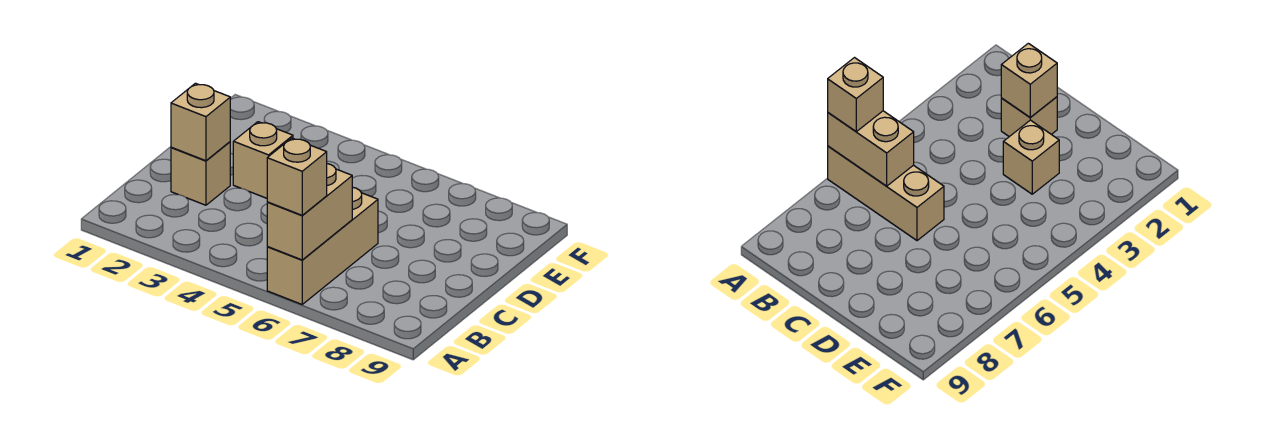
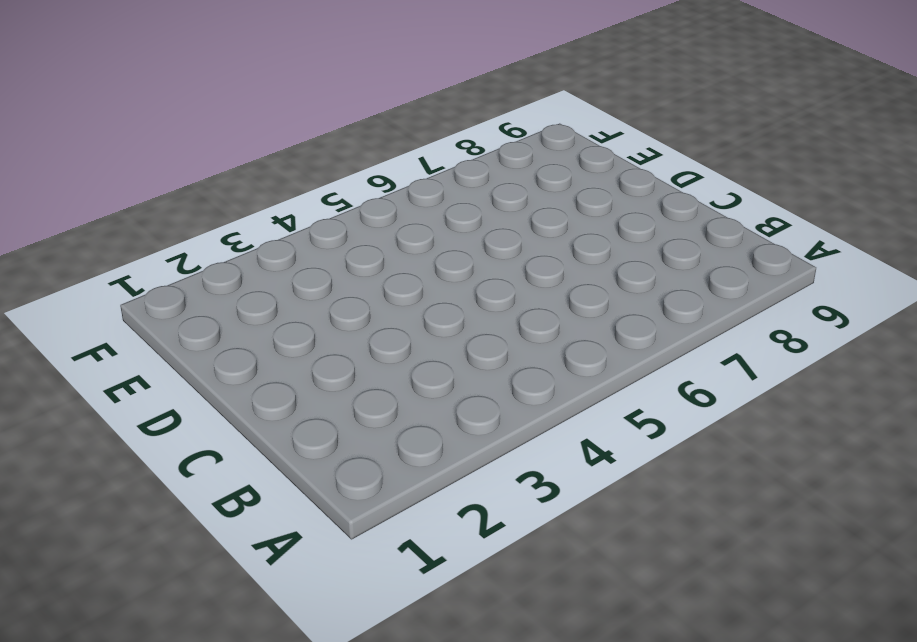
none -> tan brick A6:C6 level 1
none -> tan brick C2 level 1

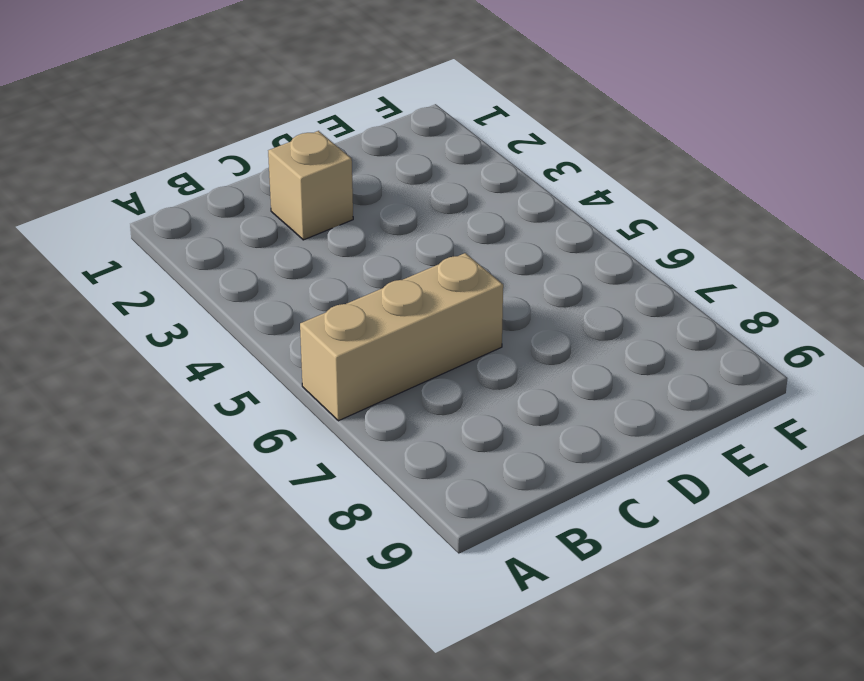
none -> tan brick D3 level 1
none -> tan brick A6:B6 level 2

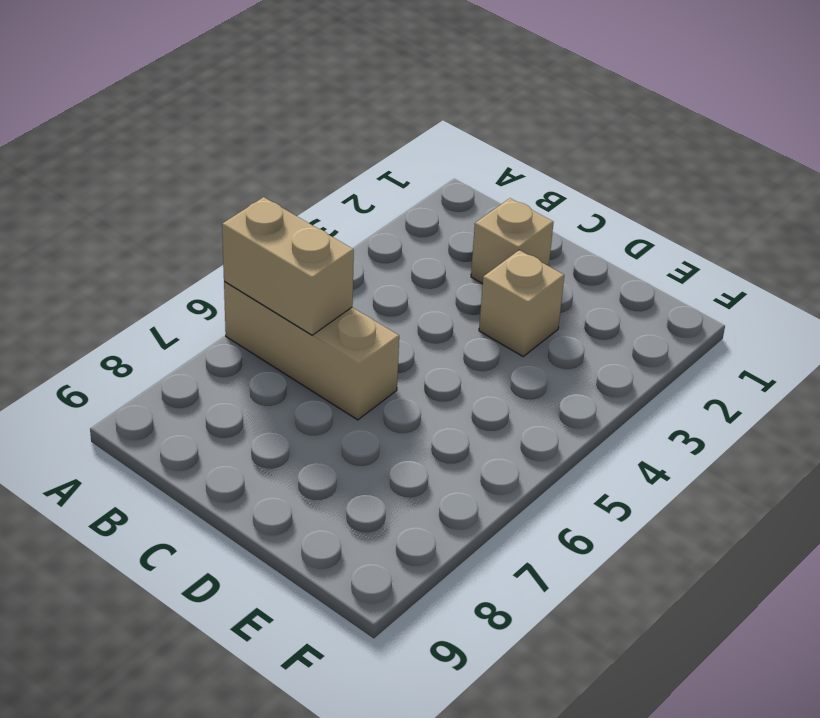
none -> tan brick C2 level 2
none -> tan brick A6 level 3

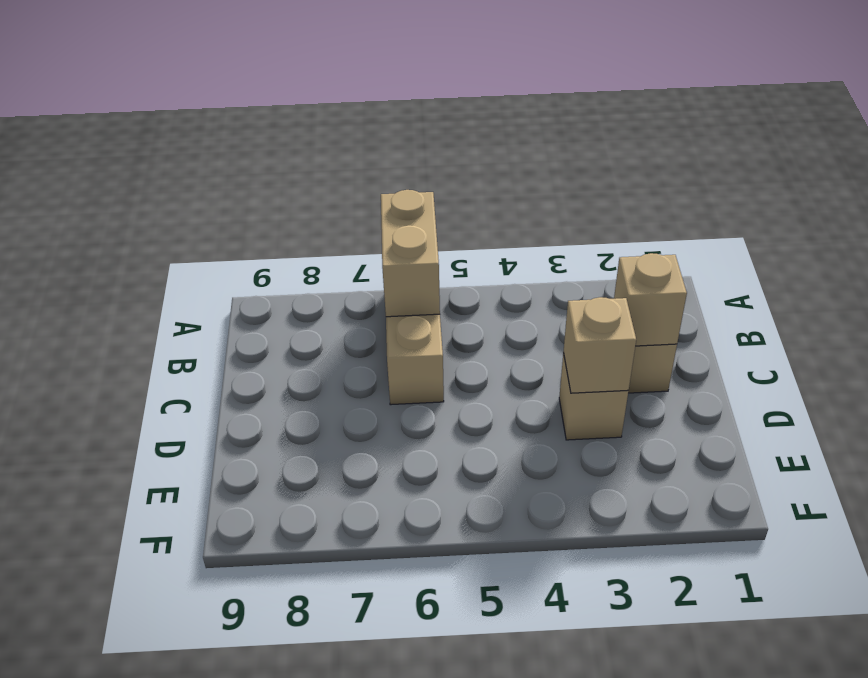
tan brick D3 level 2 -> tan brick A6 level 3

